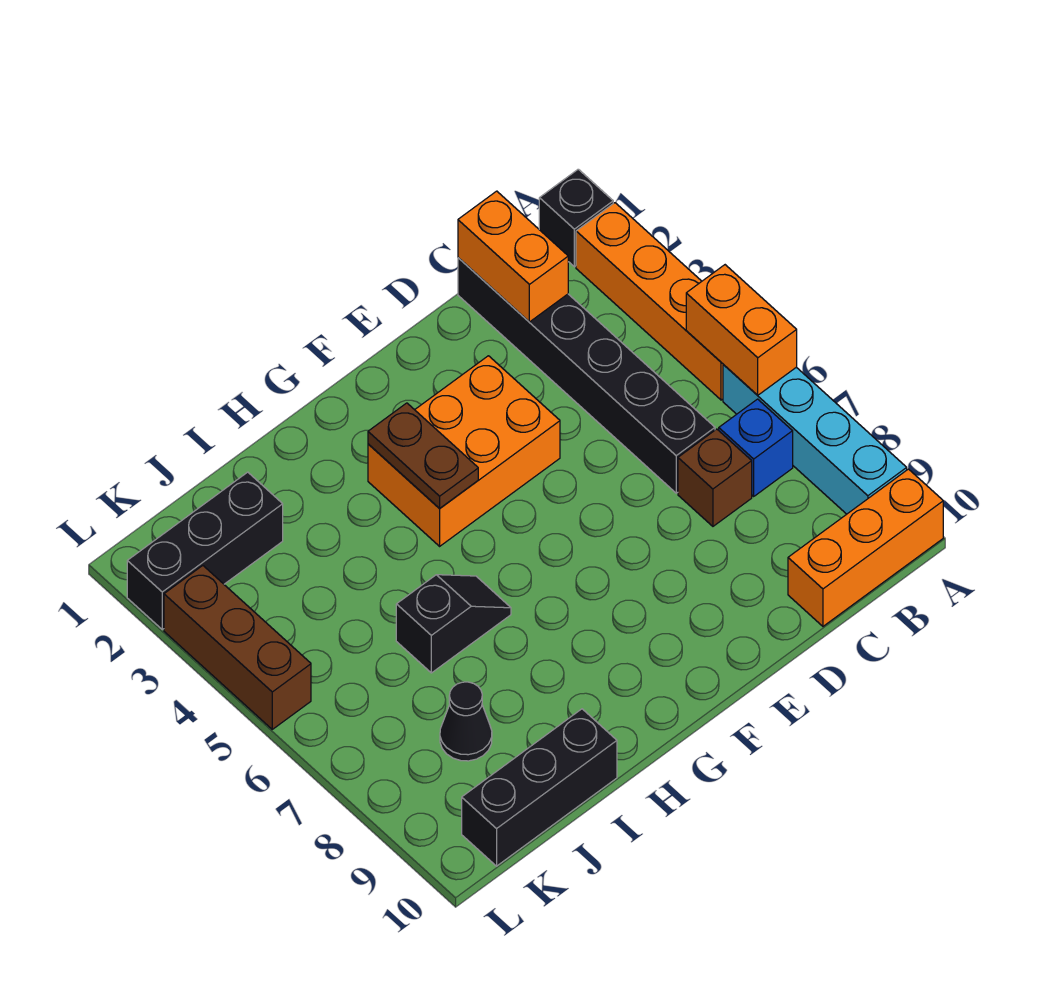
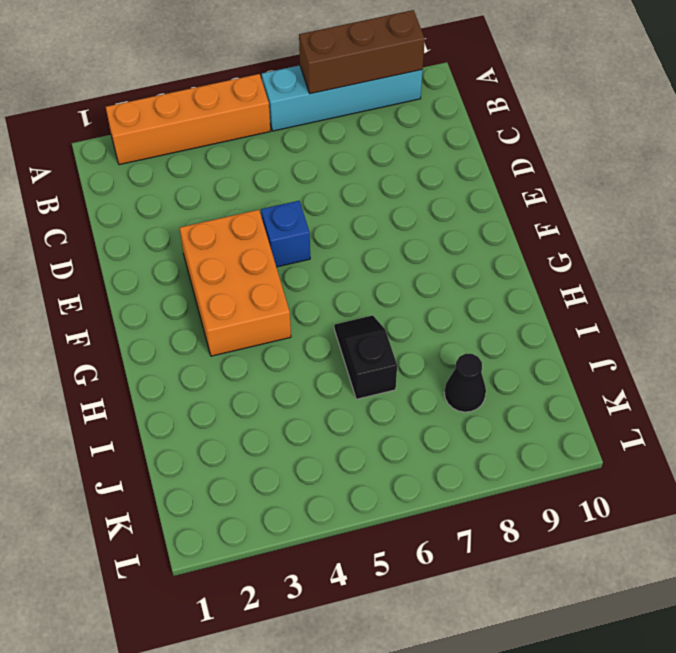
brown brick A7:A9 level 2 -> brown brick L3:L5 level 1
blue brick E5 level 1 -> blue brick B7 level 1
none -> black brick A1 level 1
none -> orange brick A10:C10 level 1
none -> black brick C1:C6 level 1

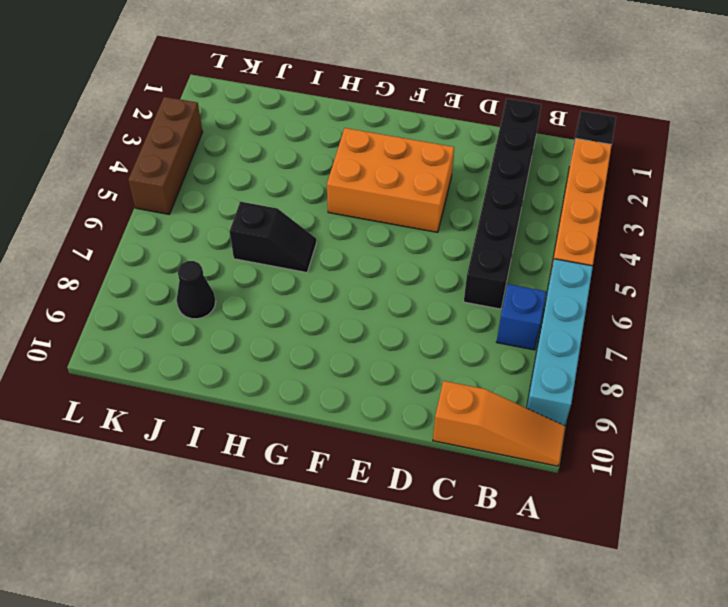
orange slope A10:C10 level 1 top C -> orange brick A10:C10 level 1
none -> brown brick C7 level 1
none -> black brick I10:K10 level 1
none -> black brick J2:L2 level 1

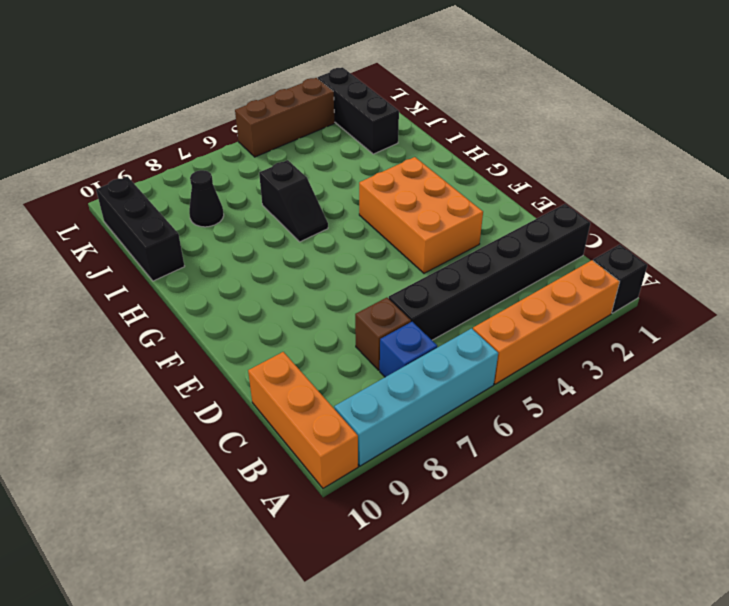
none -> orange brick A5:A6 level 2
none -> orange brick C1:C2 level 2
none -> brown plate G3:G4 level 2

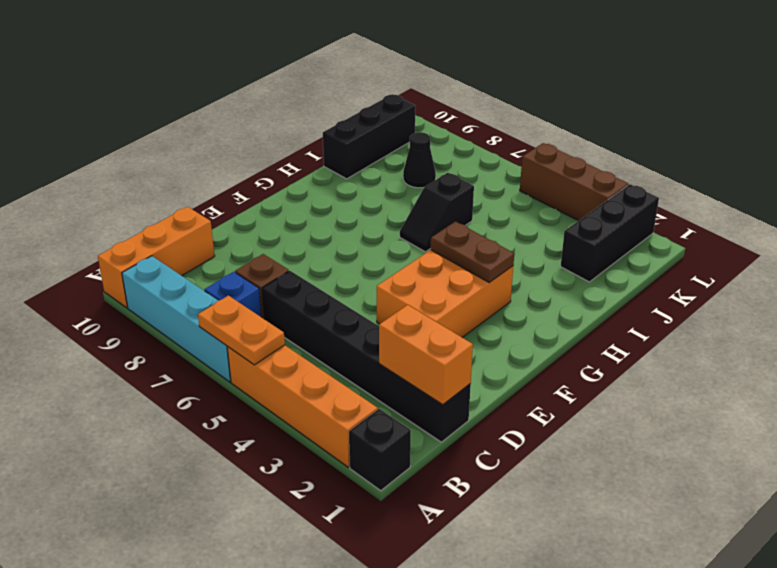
orange plate A5:A6 level 2 -> orange brick A5:A6 level 2

